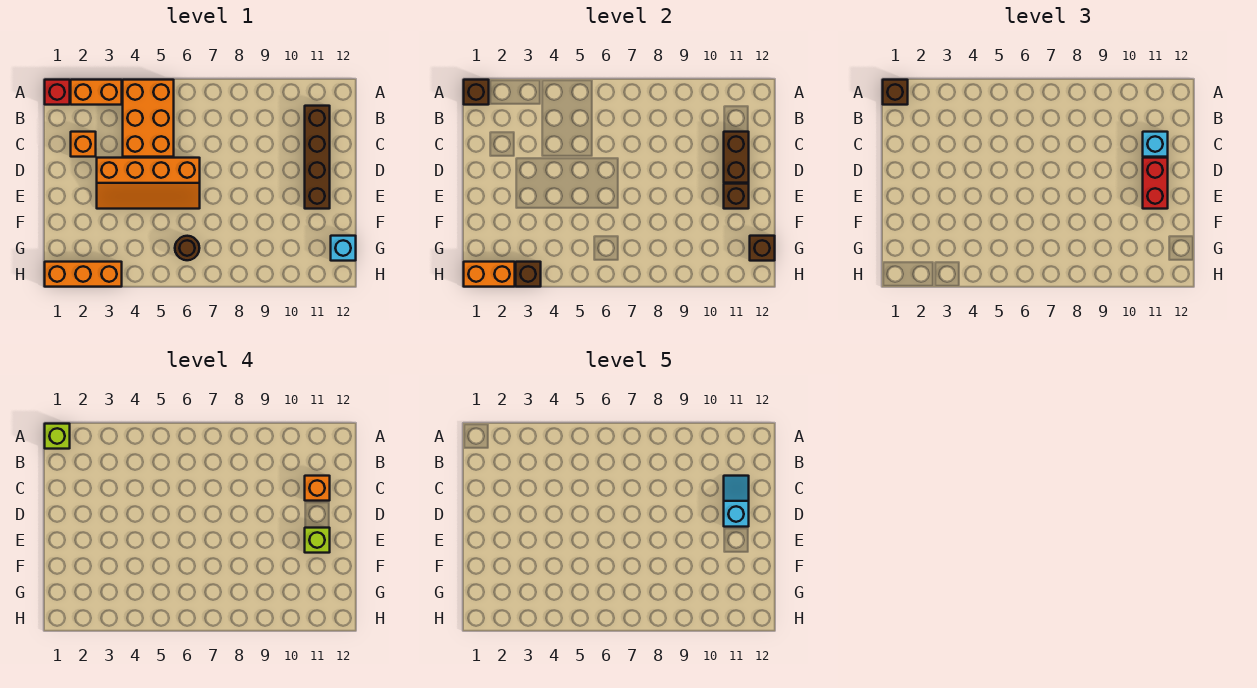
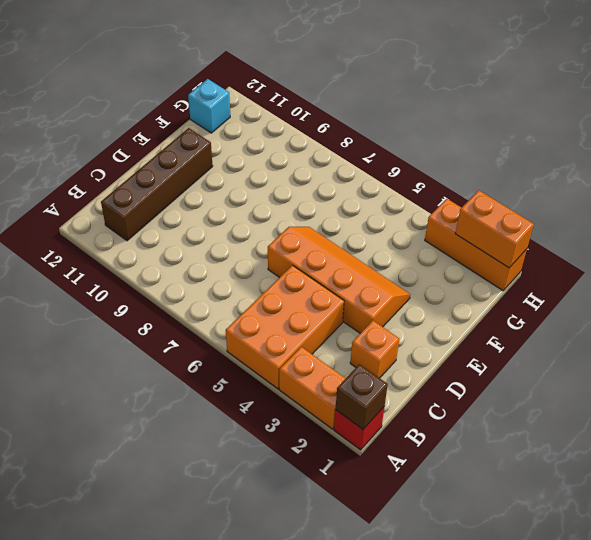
none -> brown round brick G6 level 1
none -> brown brick C11:D11 level 2
none -> brown brick E11 level 2

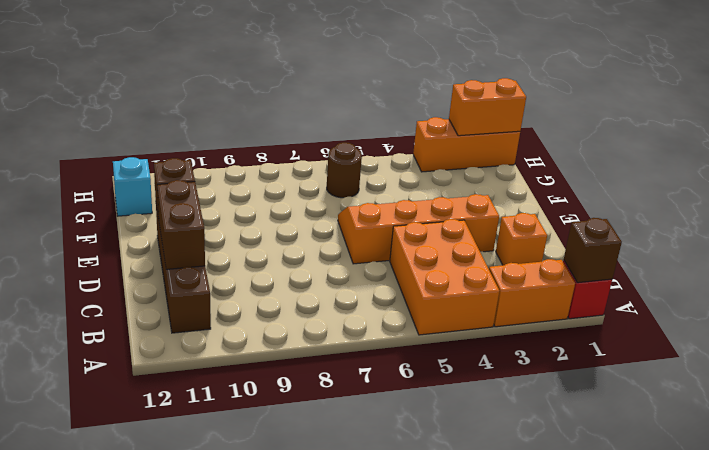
none -> brown brick G12 level 2
none -> brown brick H3 level 2
none -> brown brick A1 level 3

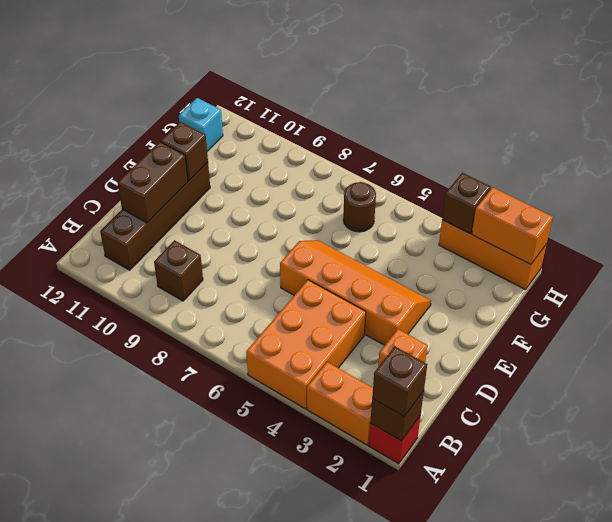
brown brick B9 level 1 -> brown brick G12 level 2
none -> cyan brick C11 level 3
none -> red brick D11:E11 level 3
none -> lime brick A1 level 4

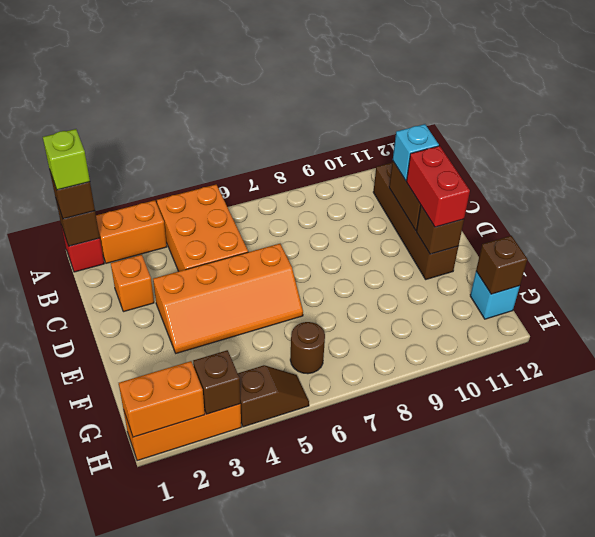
brown slope H4:H5 level 1 top 4 -> none
none -> orange brick C11 level 4
none -> lime brick E11 level 4
none -> cyan slope C11:D11 level 5 top D

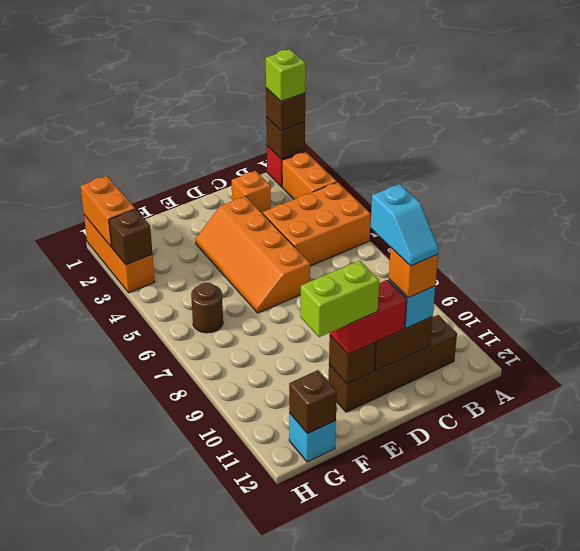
cyan slope C10:C11 level 5 top 10 -> cyan slope C11:D11 level 5 top D
lime brick E11:F11 level 4 -> lime brick E11 level 4

